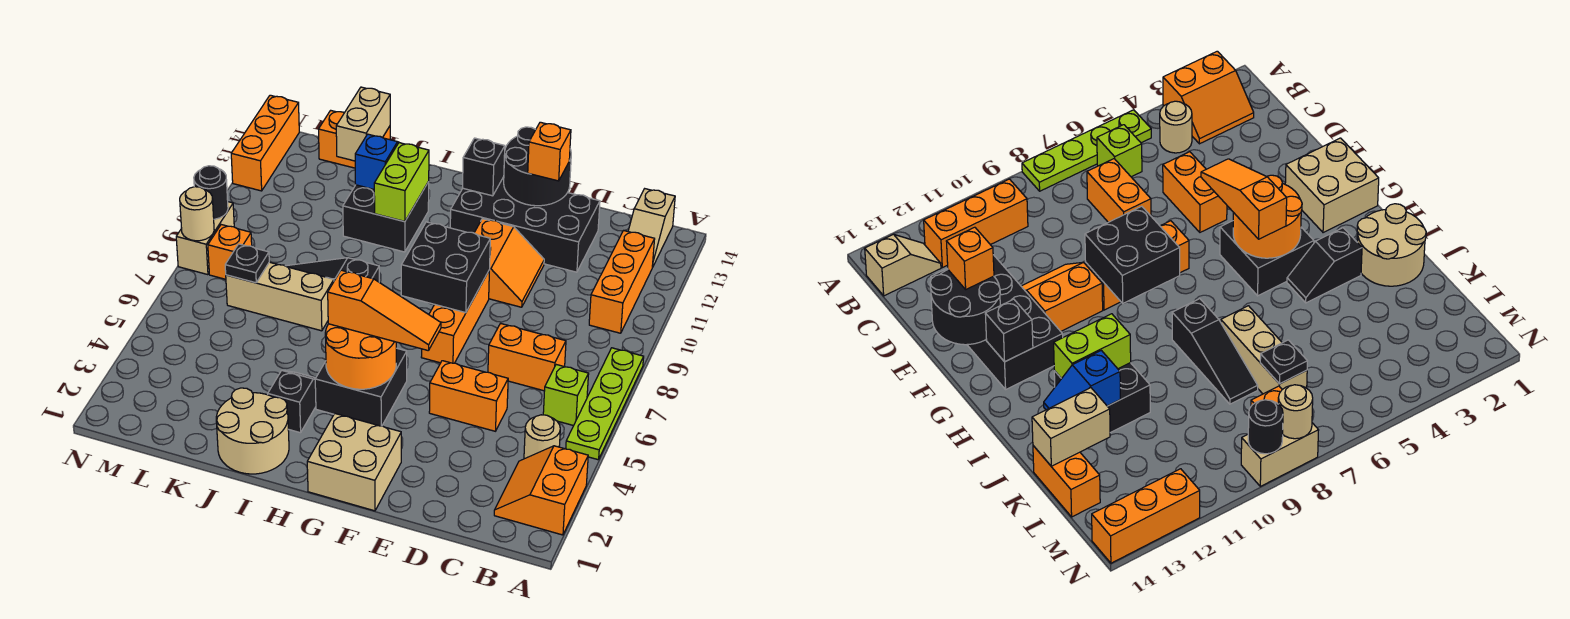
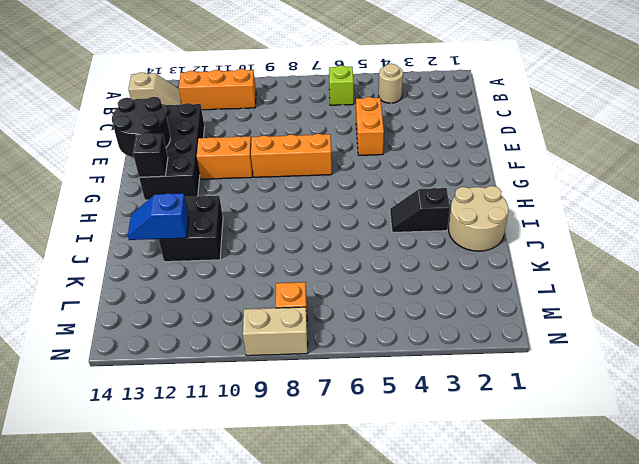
none -> orange slope A2:B3 level 1 top A
none -> lime plate A5:A8 level 1
none -> orange brick C7:D7 level 1
none -> tan brick F1:G2 level 1

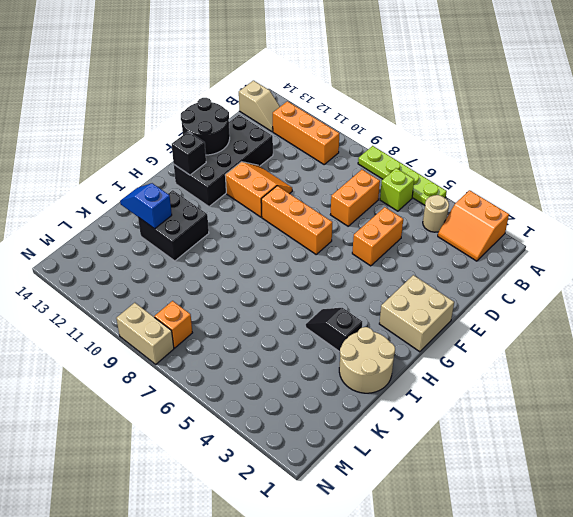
none -> black brick G4:H5 level 1
none -> black slope I8:K8 level 1 top I
none -> tan brick J7:L7 level 1
none -> orange brick K14:L14 level 1

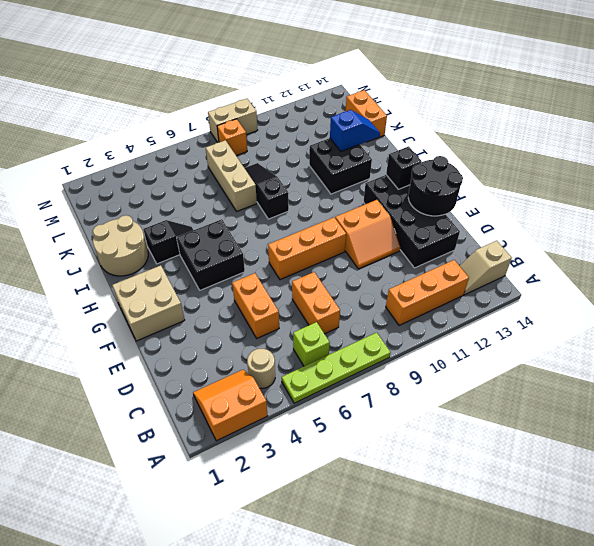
none -> orange brick N12:N14 level 1
none -> black brick F8:G9 level 2
none -> orange round brick G4:H5 level 2
none -> lime brick I11:I12 level 2

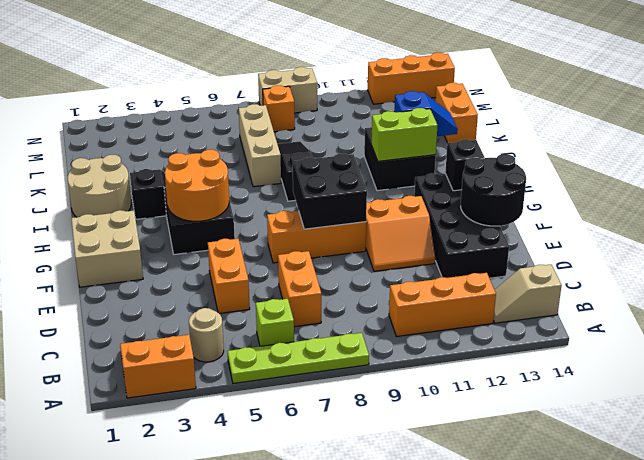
none -> tan brick K13:K14 level 2
none -> black plate L7 level 2
none -> tan round brick N8 level 2
none -> black round brick N9 level 2

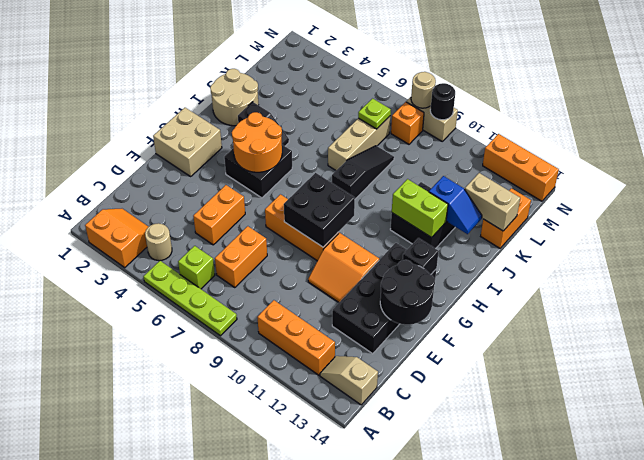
lime plate L7 level 2 -> black plate L7 level 2
none -> orange brick E13 level 3
none -> orange slope F5:H5 level 3 top H

